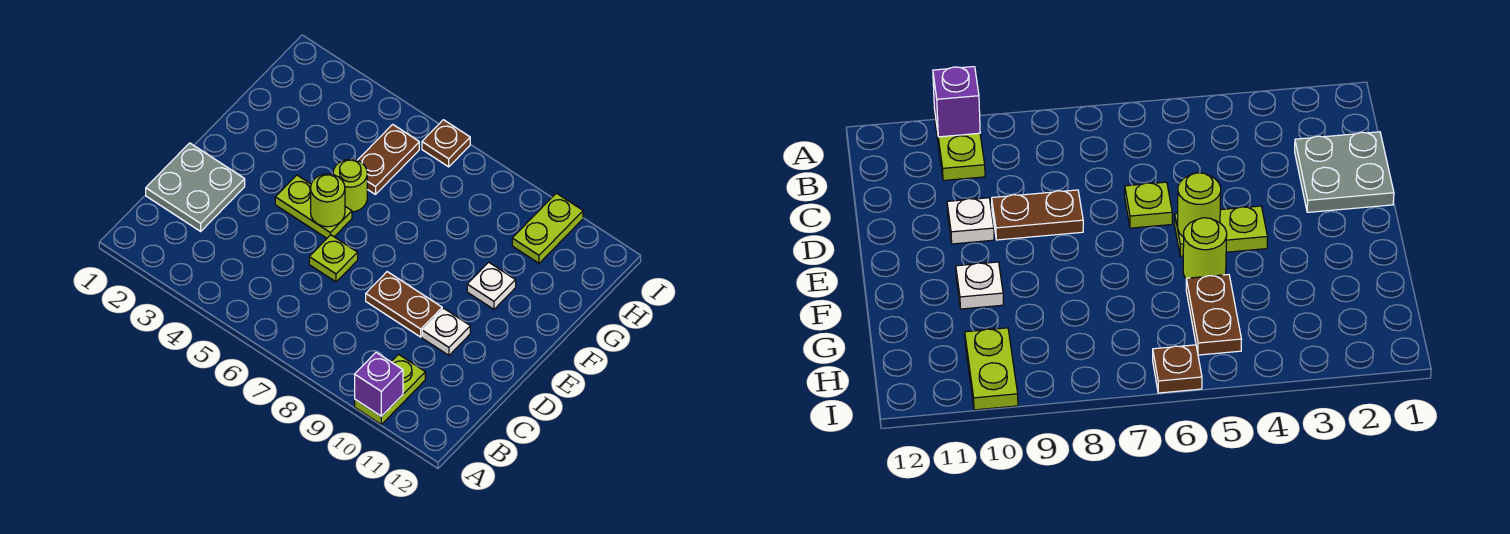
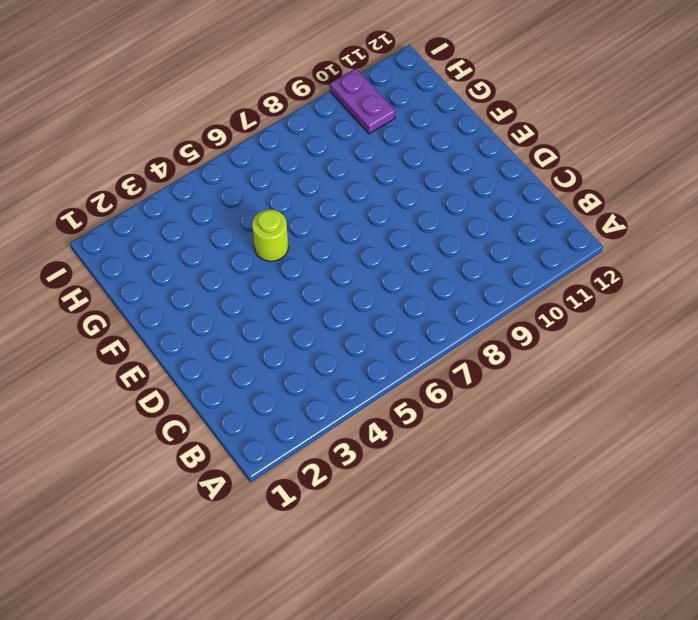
purple plate H10:I10 level 1 -> lime plate H10:I10 level 1
none -> lime plate A10:B10 level 1
none -> grey plate C1:D2 level 1
none -> lime plate D6 level 1

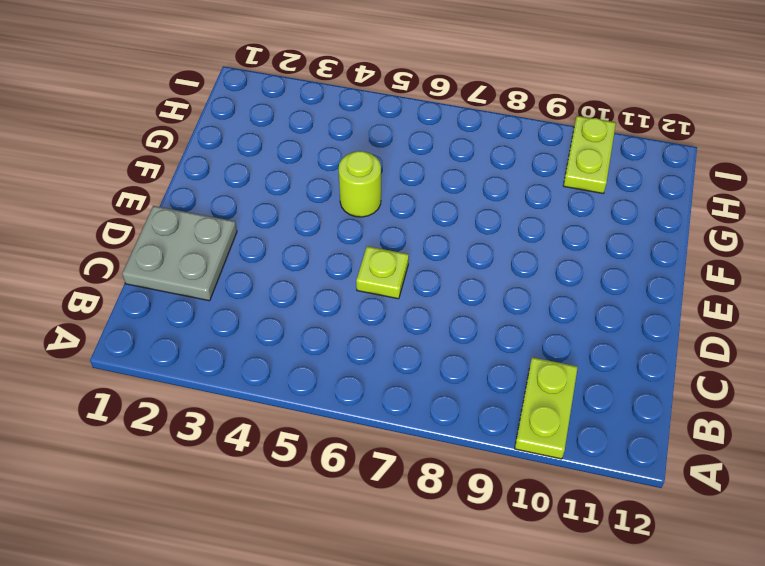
none -> brown plate D8:D9 level 1
none -> white plate D10 level 1
none -> lime plate E4:E5 level 1

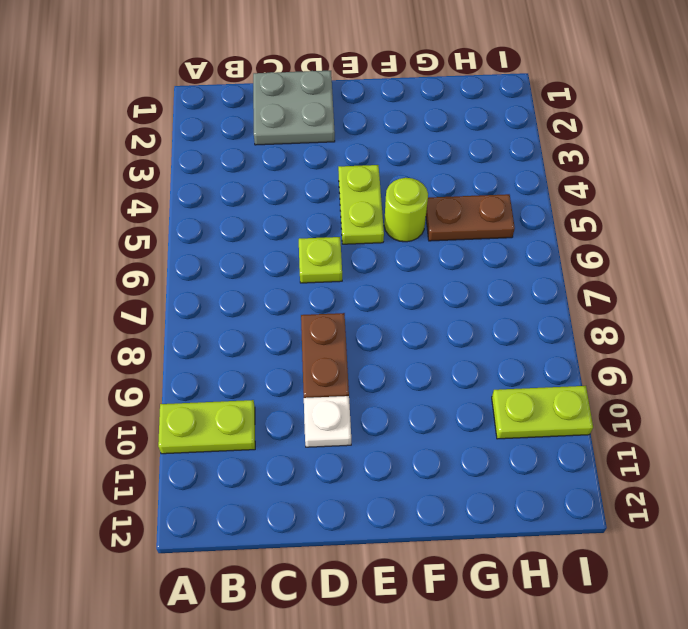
none -> white plate F10 level 1
none -> brown plate I6 level 1
none -> purple brick A10 level 2

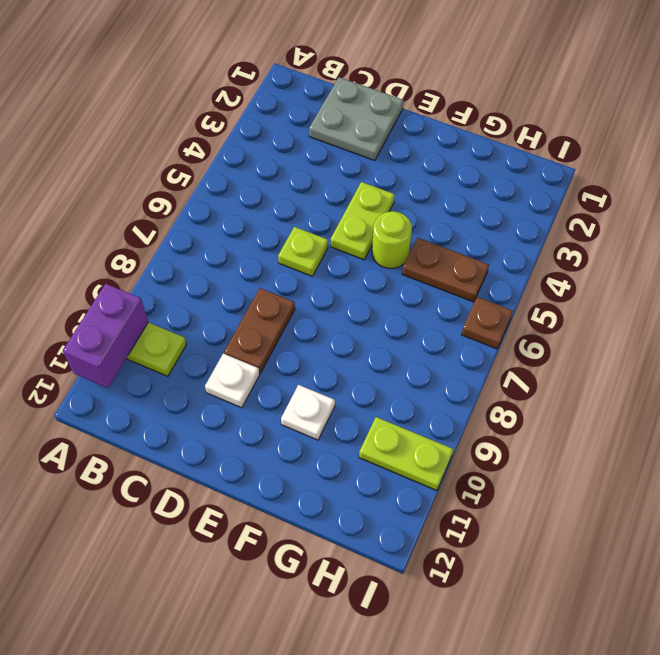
purple brick A10:A11 level 2 -> purple brick A10 level 2
none -> lime round brick E5 level 2

